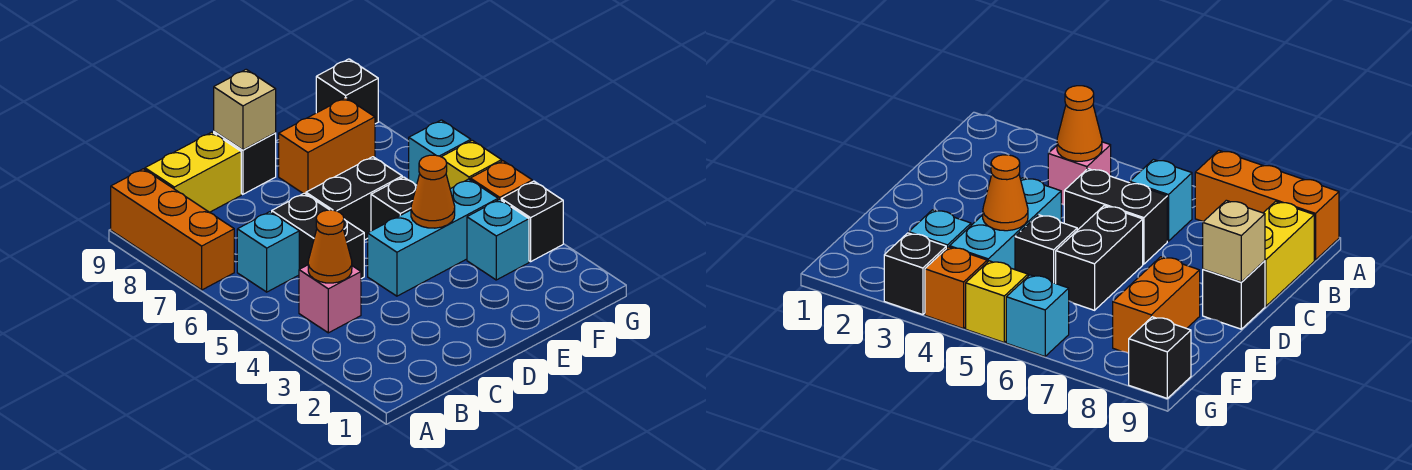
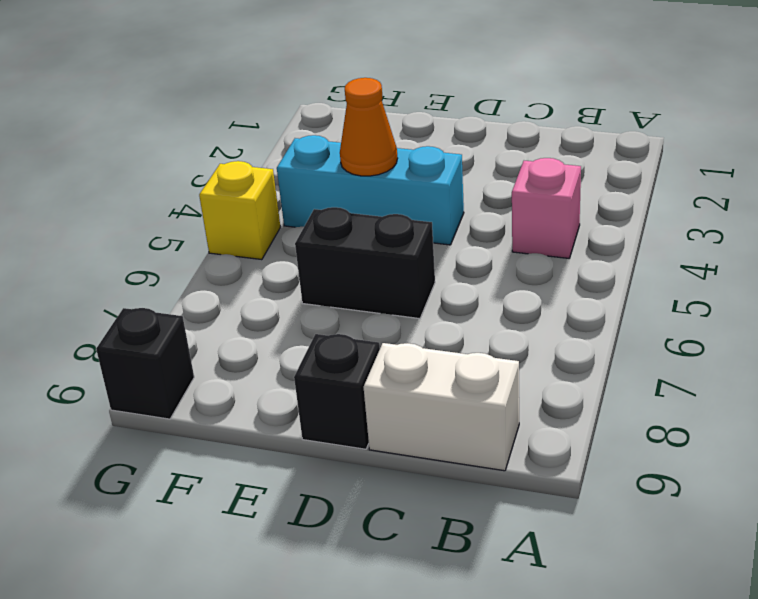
white brick B9:C9 level 1 -> yellow brick B9:C9 level 1
none -> orange brick A7:A9 level 1
none -> cyan brick B6 level 1
none -> black brick C5:C6 level 1

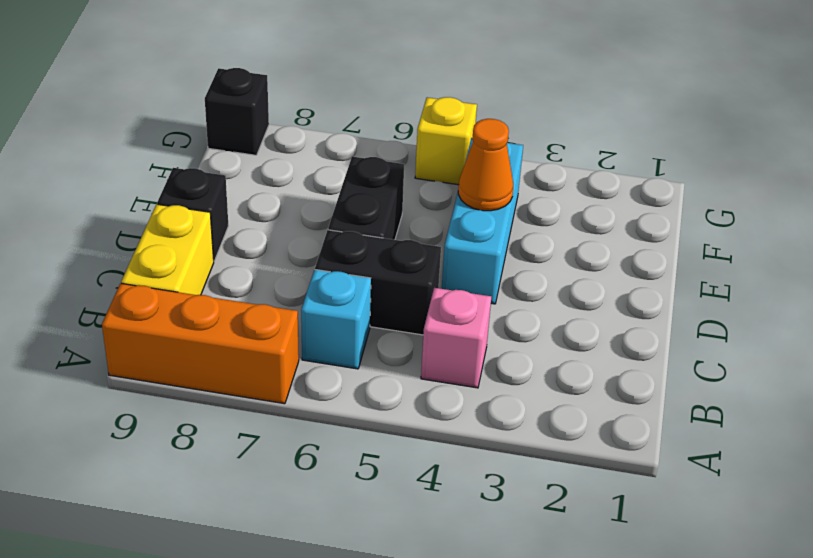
none -> black brick E5 level 1
none -> orange brick E8:F8 level 1
none -> cyan brick F3 level 1

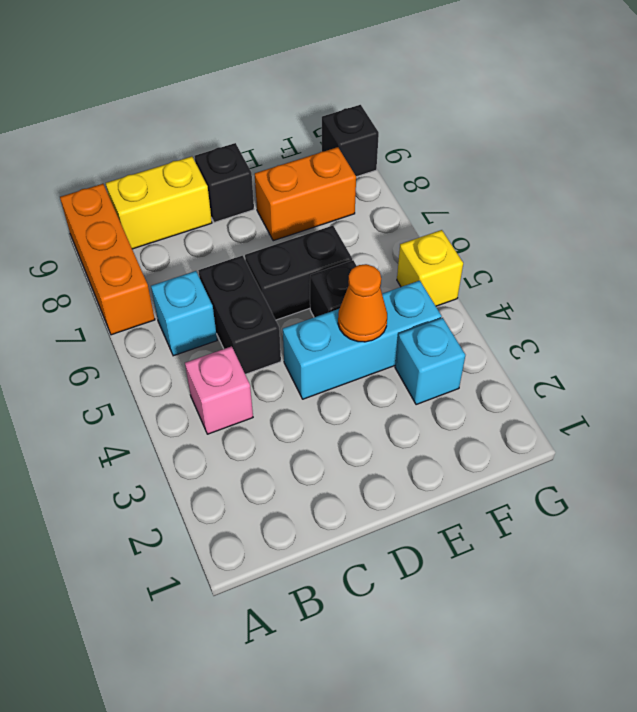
none -> black brick G3 level 1
none -> orange brick G4 level 1
none -> cyan brick G6 level 1

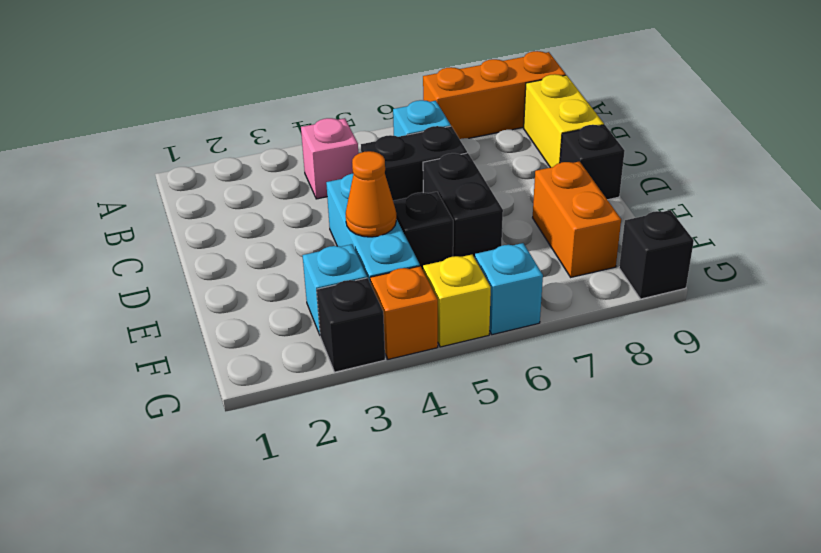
none -> orange cone B4 level 2
none -> tan brick D9 level 2

